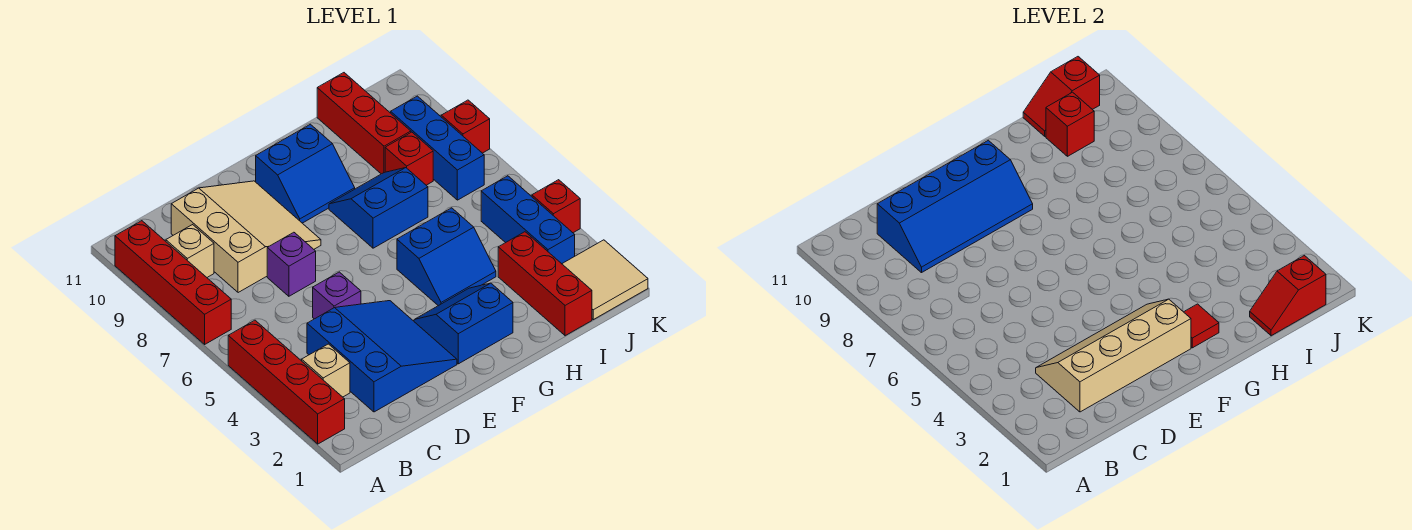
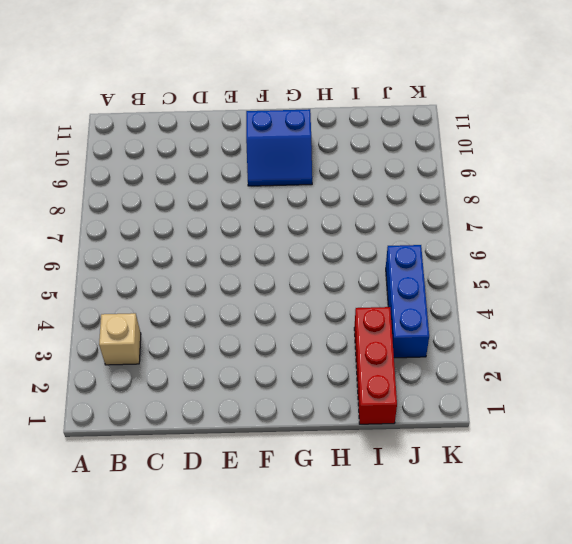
none -> red brick A2:A5 level 1
none -> red brick A7:A10 level 1
none -> tan brick B9 level 1

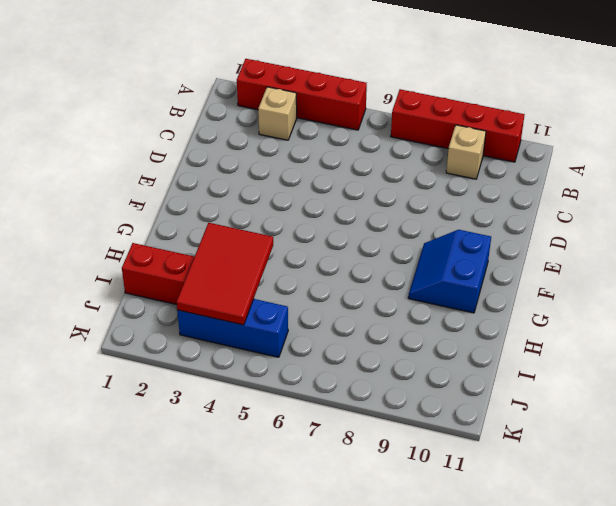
red tile H3:J4 level 2 -> none
none -> blue slope C2:E4 level 1 top C
none -> tan slope C8:E10 level 1 top C
none -> purple brick D5 level 1

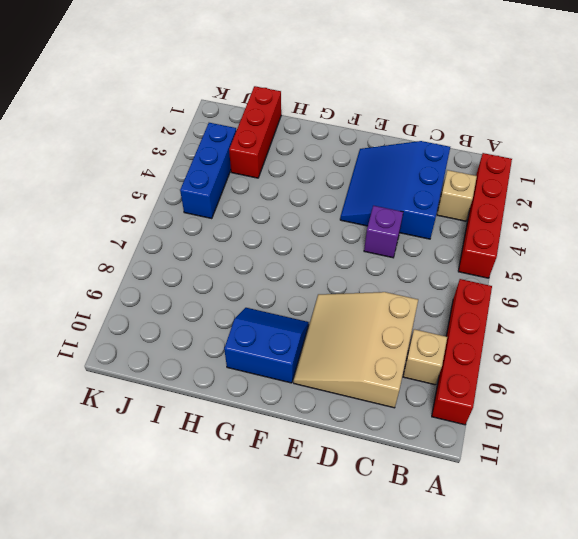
none -> purple brick D7 level 1
none -> blue slope F2:G3 level 1 top 2
none -> blue slope G4:H5 level 1 top 5

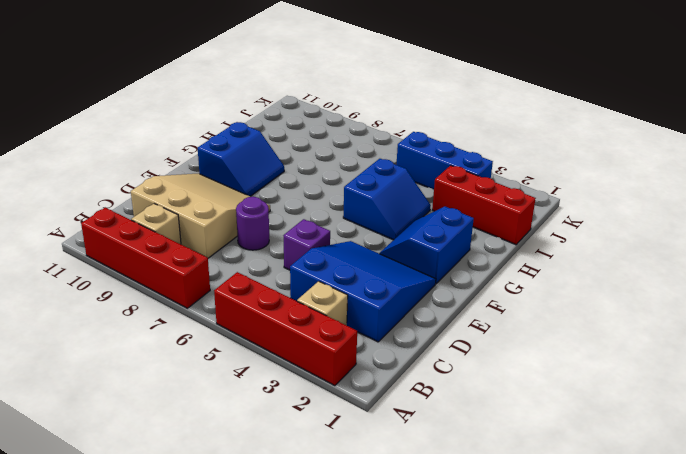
purple round brick D7 level 1 -> purple brick D7 level 1
none -> blue slope G7:H8 level 1 top 7
none -> red brick I8 level 1
none -> red brick I9:I11 level 1

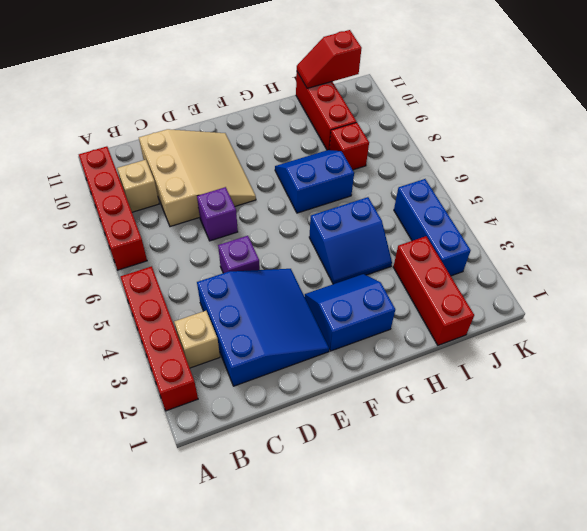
none -> blue slope F9:G10 level 1 top 10
none -> tan tile J1:K2 level 1
none -> blue brick J7:J9 level 1

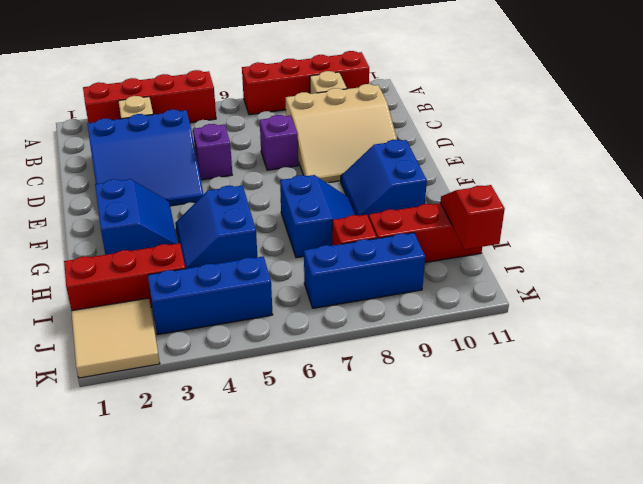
none -> red brick K4 level 1
none -> red brick K8 level 1
none -> tan slope C2:F3 level 2 top 2

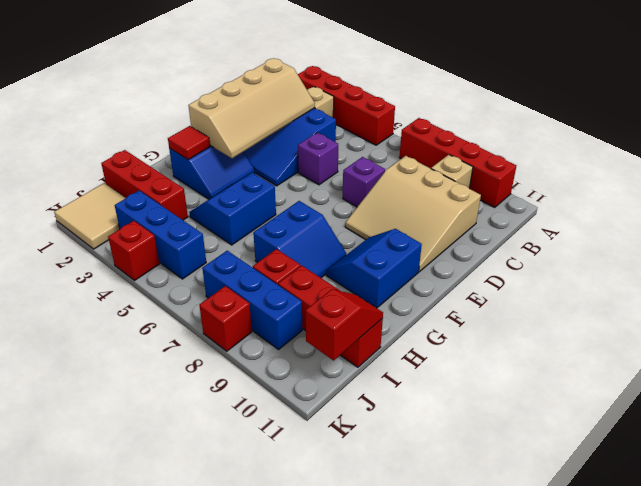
none -> blue slope C9:F10 level 2 top 10
none -> red slope I1:J1 level 2 top J
none -> red brick I10 level 2

